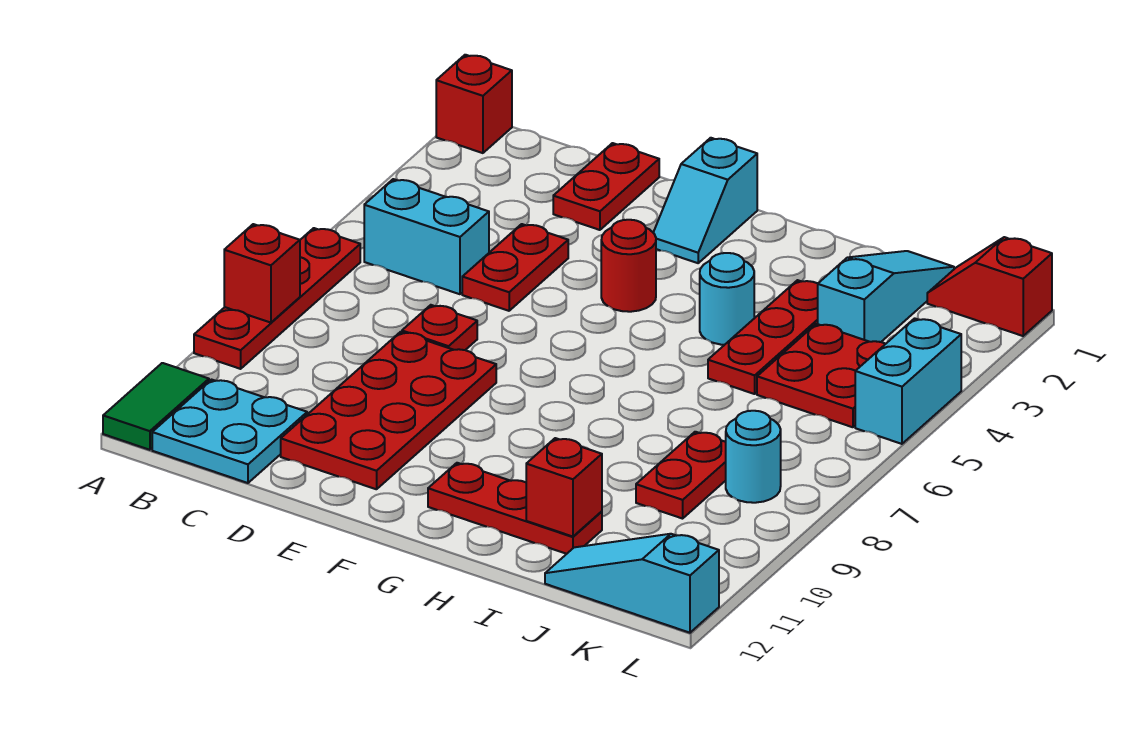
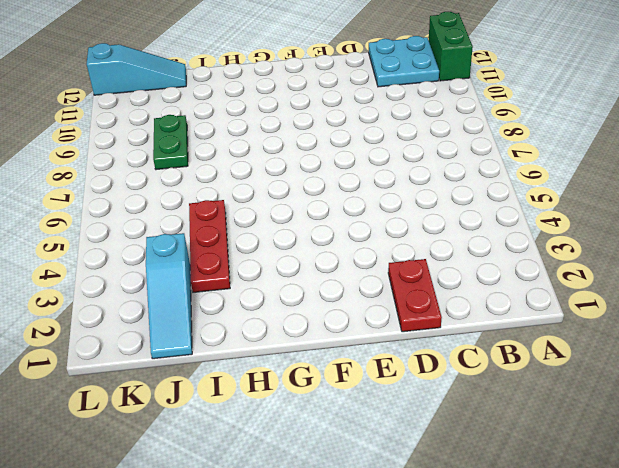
green brick A11:A12 level 1 -> green tile A11:A12 level 1
green plate J8:J9 level 1 -> red plate J8:J9 level 1
none -> red brick A1 level 1
none -> red plate A6:A9 level 1
none -> cyan brick B5:C5 level 1

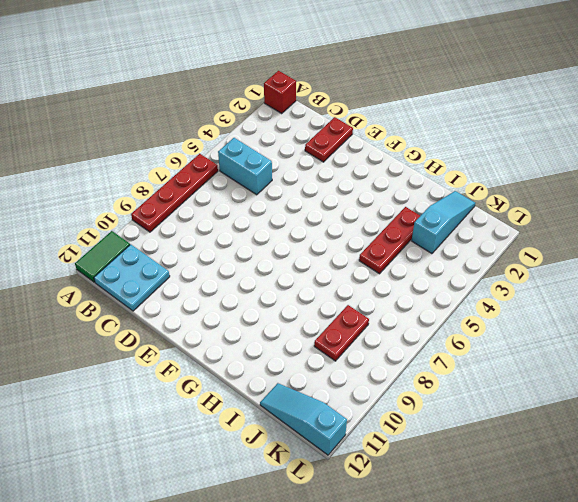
none -> red plate D4:D5 level 1
none -> red plate D7 level 1
none -> red plate D8:E11 level 1

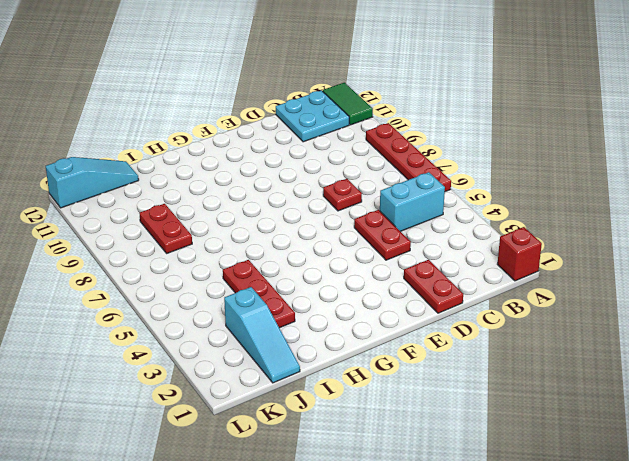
none -> red plate D8:E11 level 1
none -> cyan slope F1:F2 level 1 top 1
none -> red round brick F4 level 1

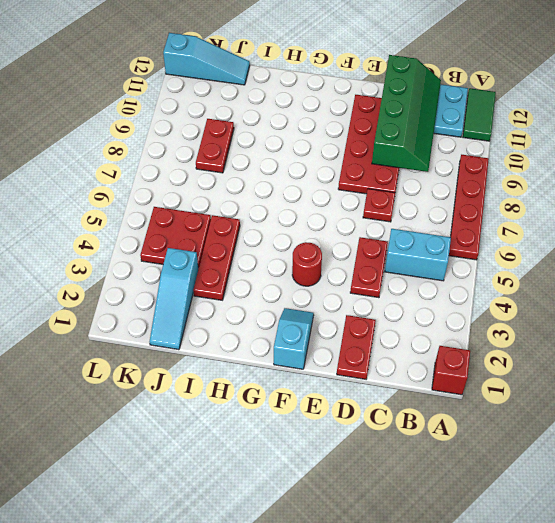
green slope C9:D12 level 2 top D -> none
none -> red plate G11:I11 level 1
none -> cyan round brick H4 level 1
none -> red slope K1:L1 level 1 top L

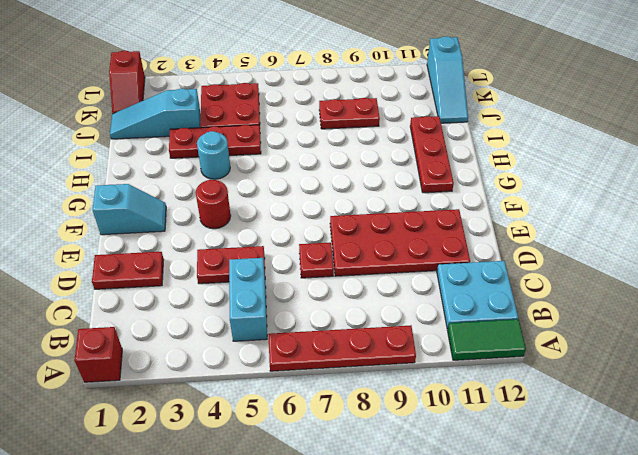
none -> cyan round brick K8 level 1
none -> cyan brick L4:L5 level 1
none -> red brick A8 level 2

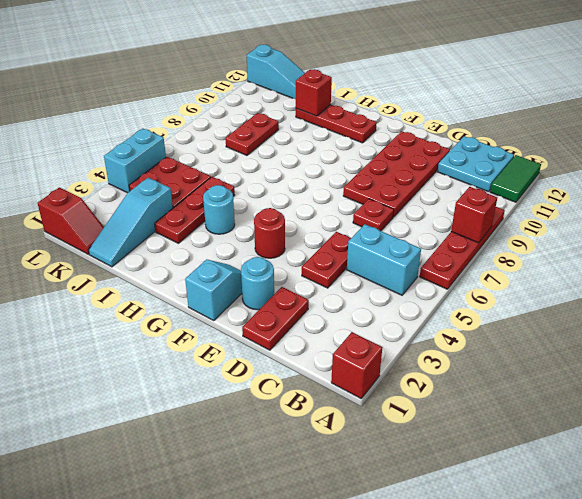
cyan round brick E2 level 1 -> cyan round brick K8 level 1

